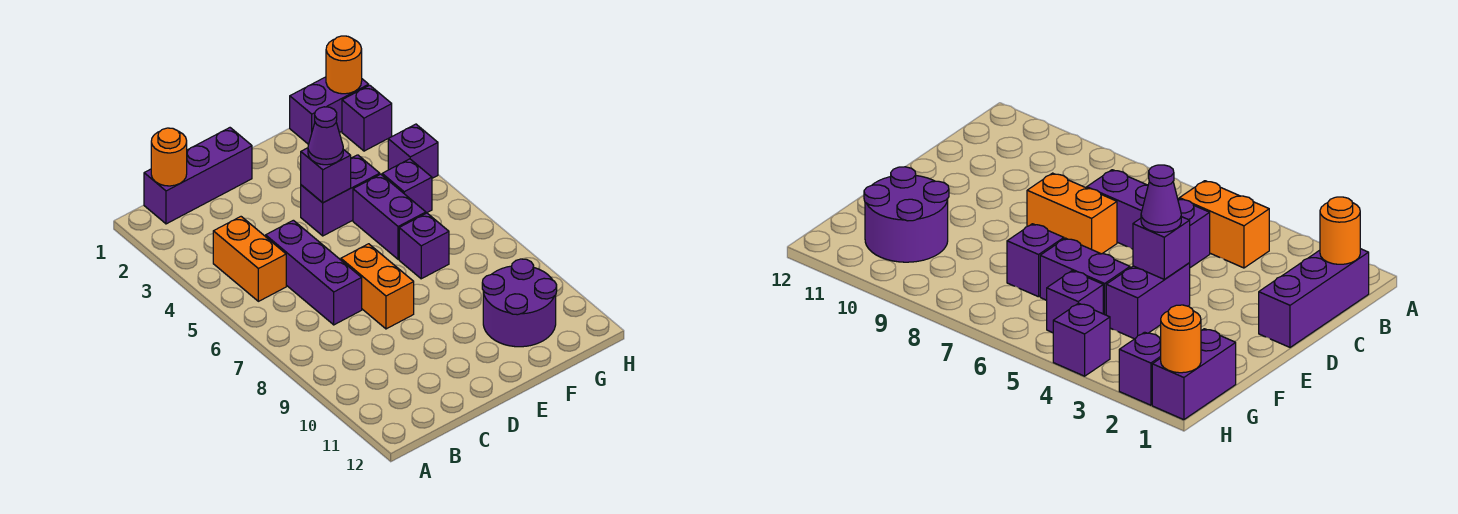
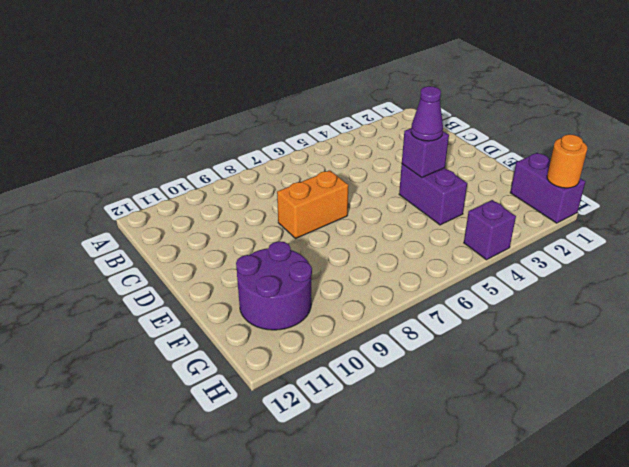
none -> purple brick B1:D1 level 1
none -> orange brick B4:B5 level 1
none -> purple brick C5:C7 level 1

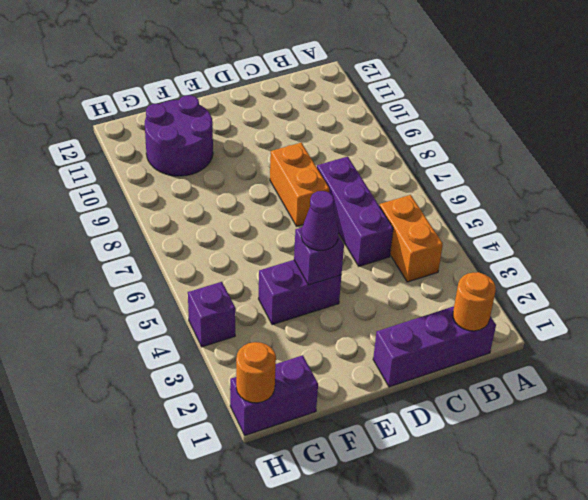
none -> purple brick F5:F6 level 1
none -> purple brick F7 level 1
none -> purple brick G5 level 1

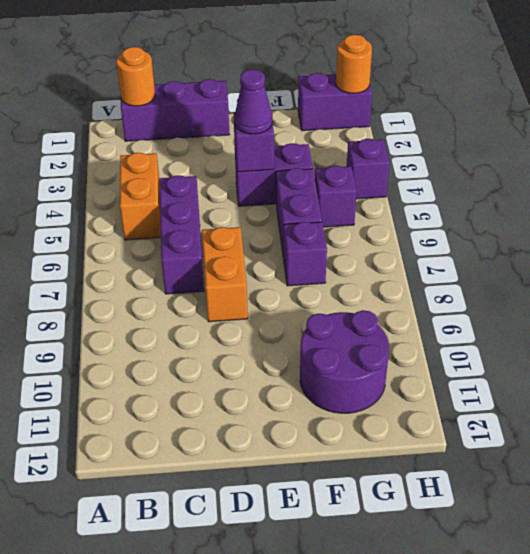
none -> purple brick H2 level 1

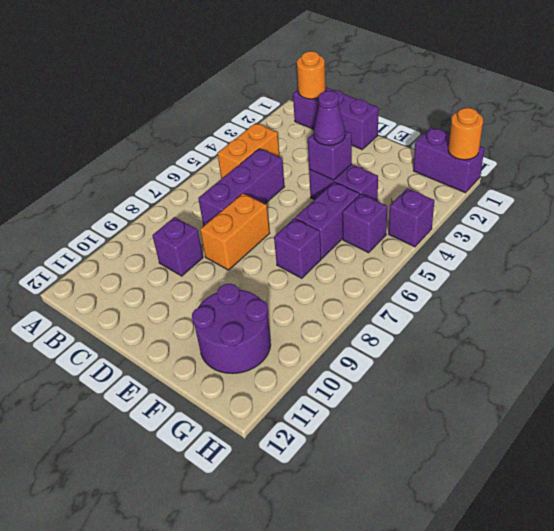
purple brick C9 level 1 -> purple brick H2 level 1

